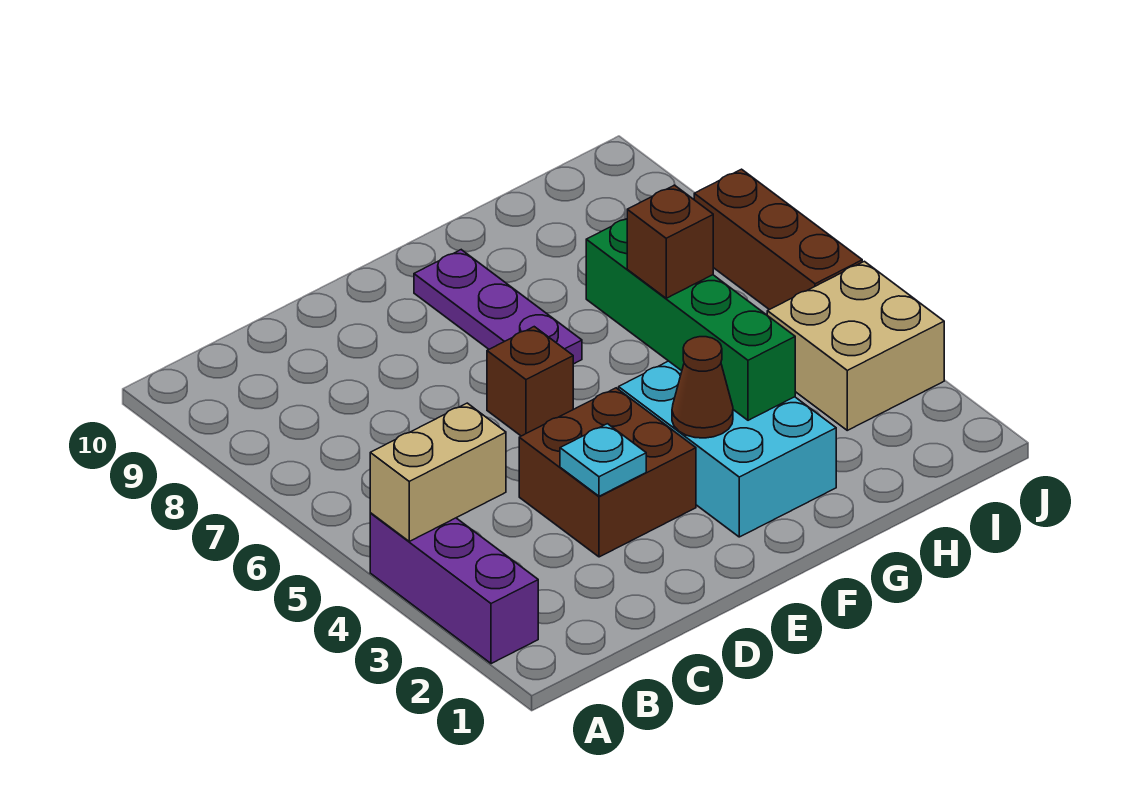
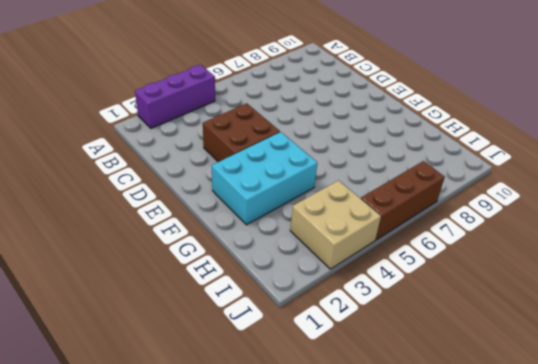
none -> brown brick E6 level 1
none -> purple plate F7:F9 level 1
none -> tan brick A4:B4 level 2

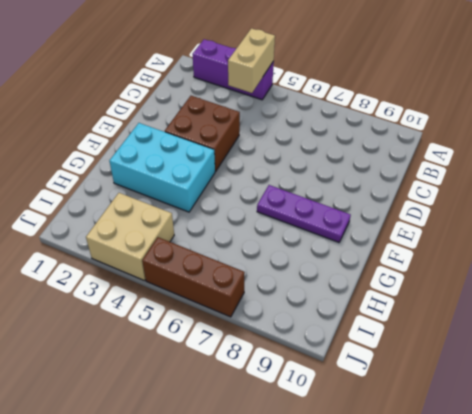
none -> brown brick E6 level 1
none -> cyan plate D3 level 2
none -> brown cone F3 level 2

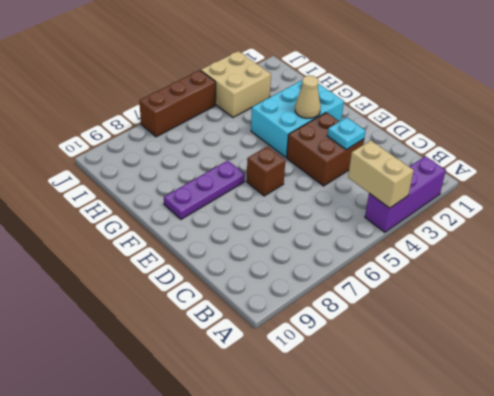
tan cone F3 level 2 -> brown cone F3 level 2
none -> green brick G3:G6 level 2
none -> brown brick G5 level 3

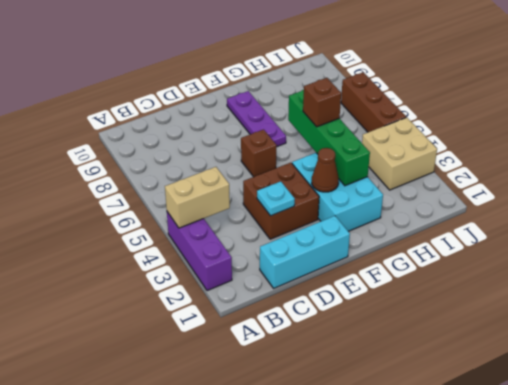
cyan brick C1:E1 level 1 -> none

